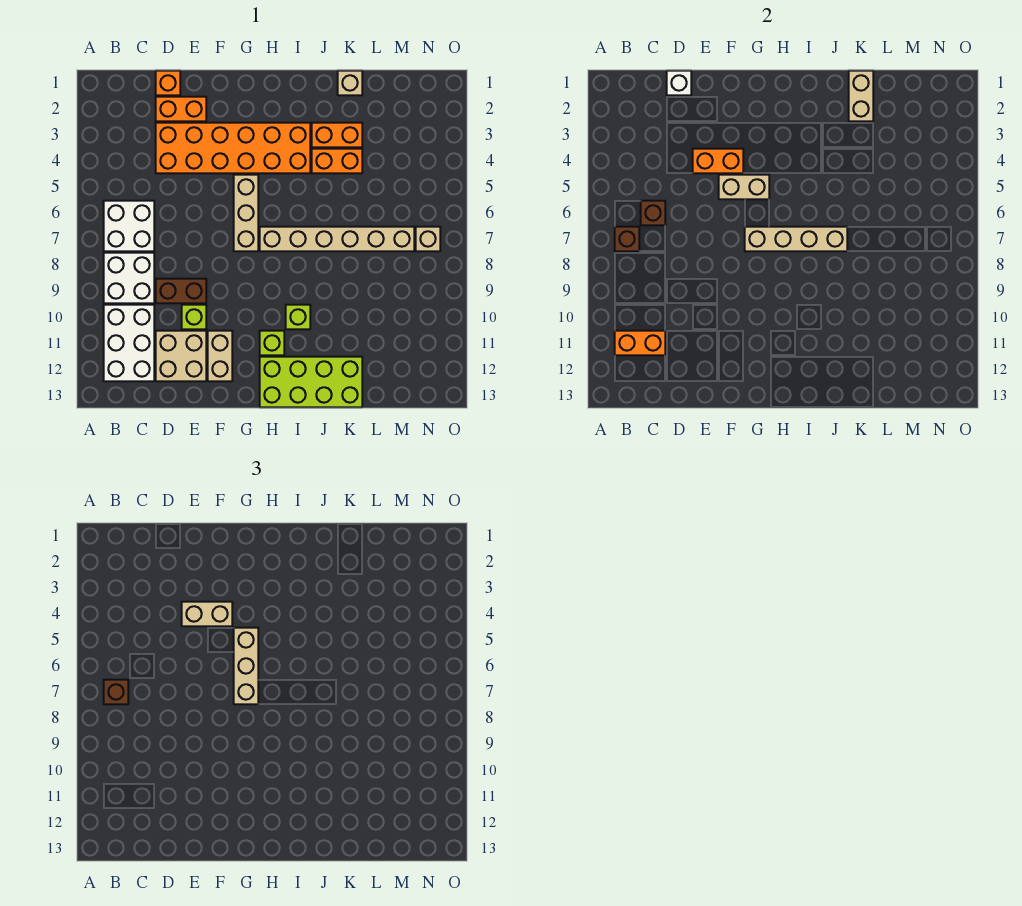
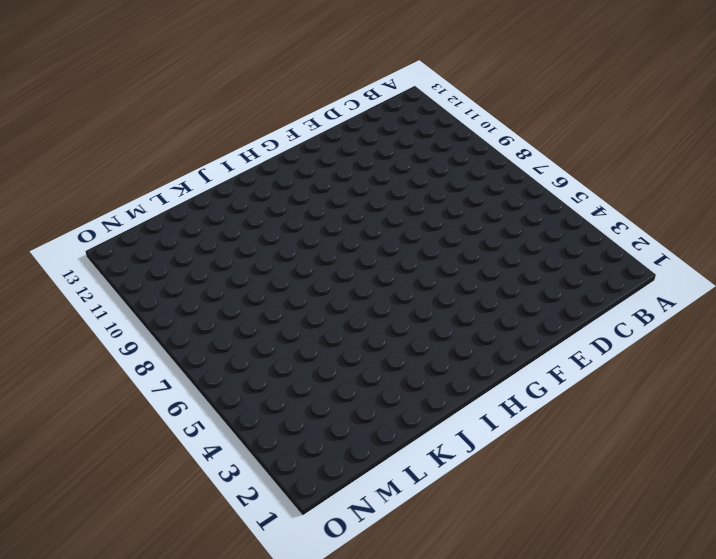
none -> white brick B6:C7 level 1
none -> white brick B8:C9 level 1
none -> white brick B10:C12 level 1
none -> orange brick D1 level 1

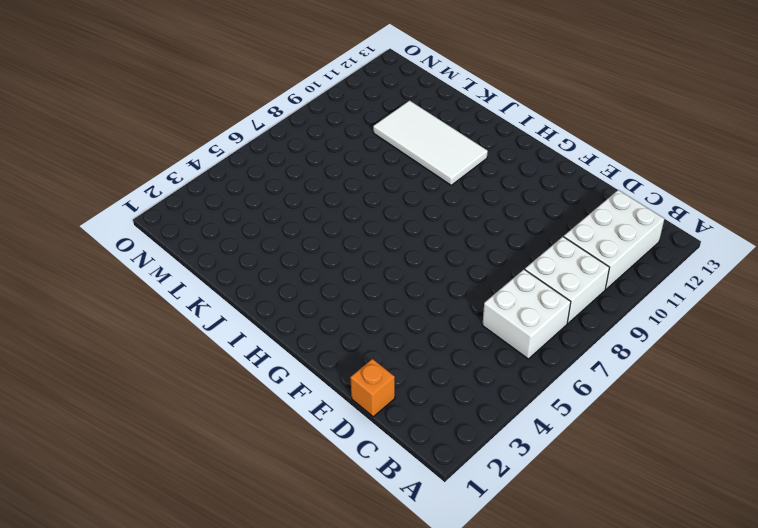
white tile I10:L11 level 1 -> lime brick I10 level 1
none -> orange brick D2:E2 level 1
none -> orange brick D3:I4 level 1
none -> brown brick D9:E9 level 1
none -> tan brick D11:E12 level 1

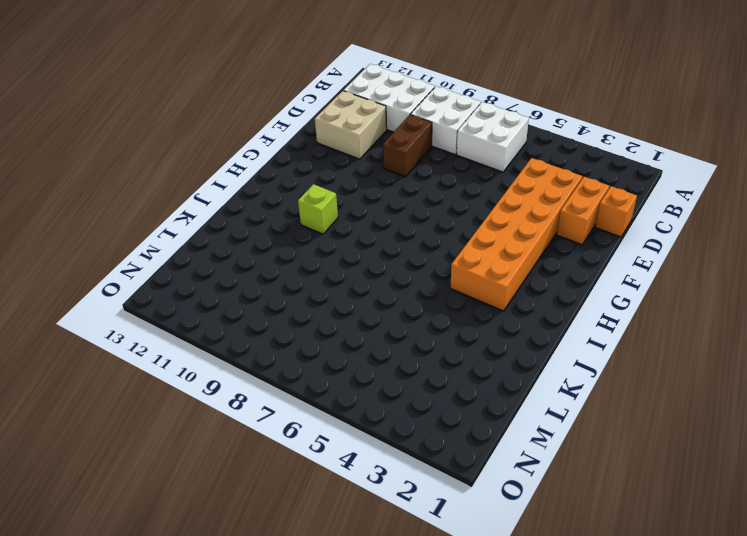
none -> lime brick E10 level 1
none -> tan brick F11:F12 level 1
none -> tan brick G5:G7 level 1
none -> tan brick H7:M7 level 1

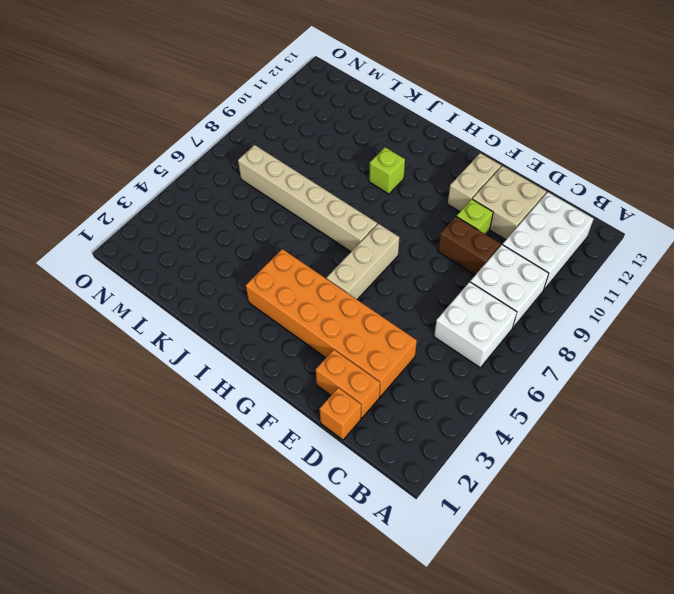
none -> lime brick H11 level 1
none -> lime brick H12:K13 level 1
none -> orange brick J3:K3 level 1
none -> orange brick J4:K4 level 1

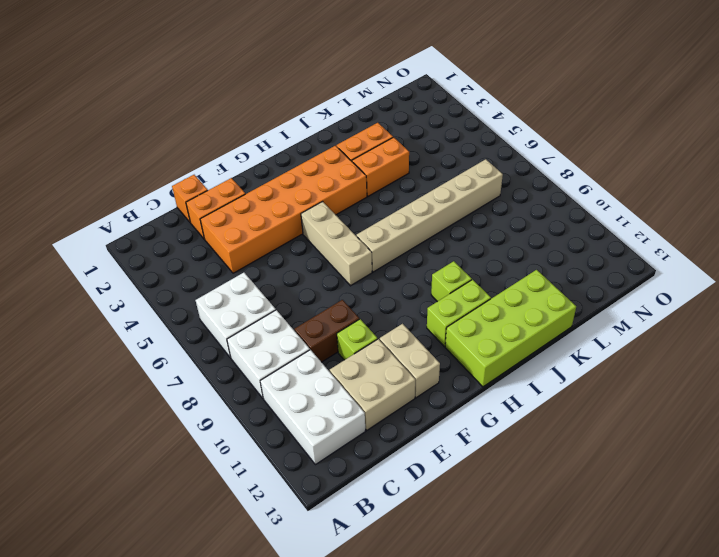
lime brick H11:I11 level 1 -> lime brick H11 level 1
none -> tan brick K1 level 1
none -> tan brick N7 level 1
none -> brown brick B7 level 2
none -> orange brick B11:C11 level 2

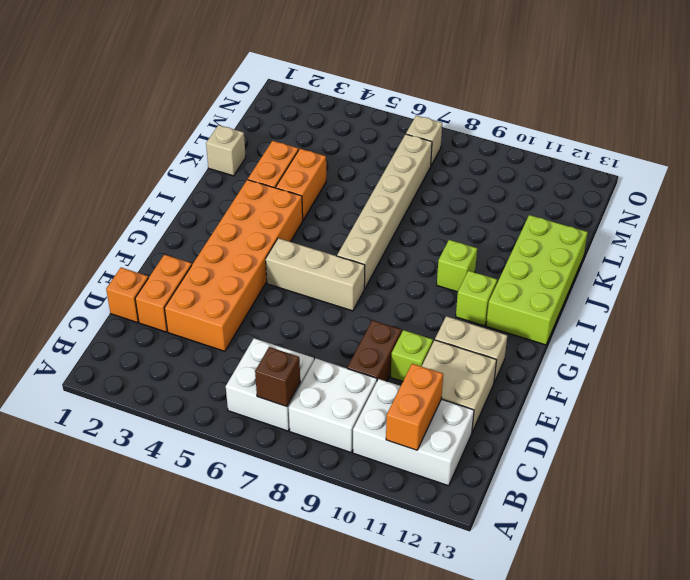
none -> brown brick C6 level 2
none -> white brick D1 level 2
none -> orange brick E4:F4 level 2
none -> tan brick F5:G5 level 2

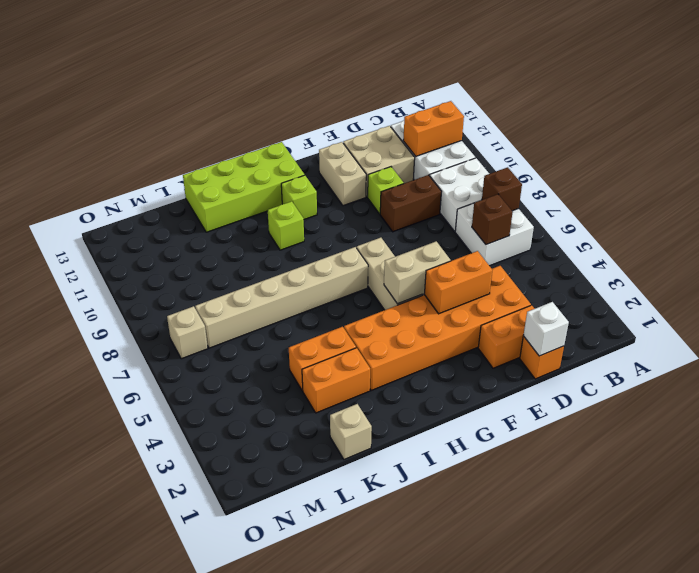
none -> tan brick G7:J7 level 2
none -> tan brick K1:K2 level 2
none -> brown brick B7 level 3
none -> tan brick E4:F4 level 3

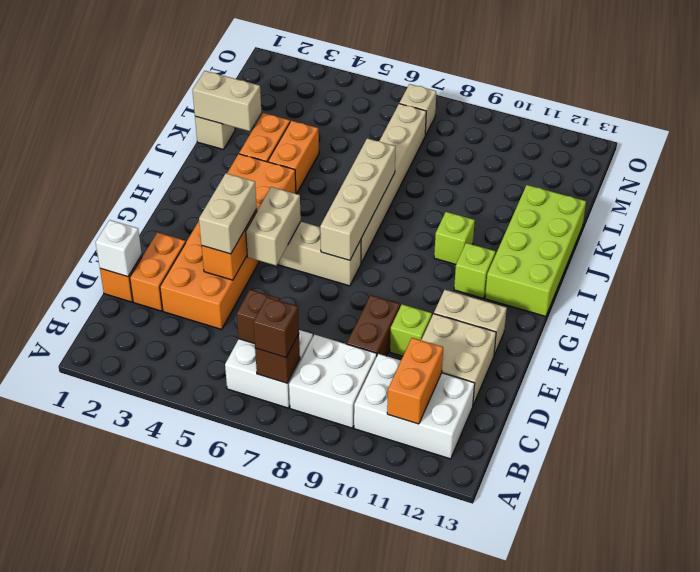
none -> tan brick G5:G7 level 3

